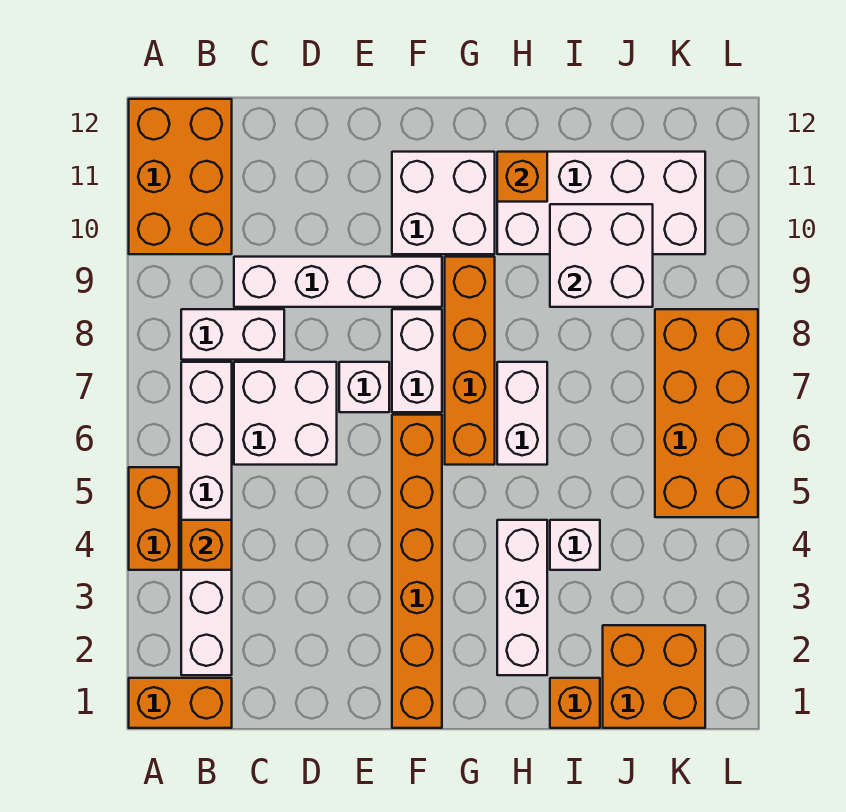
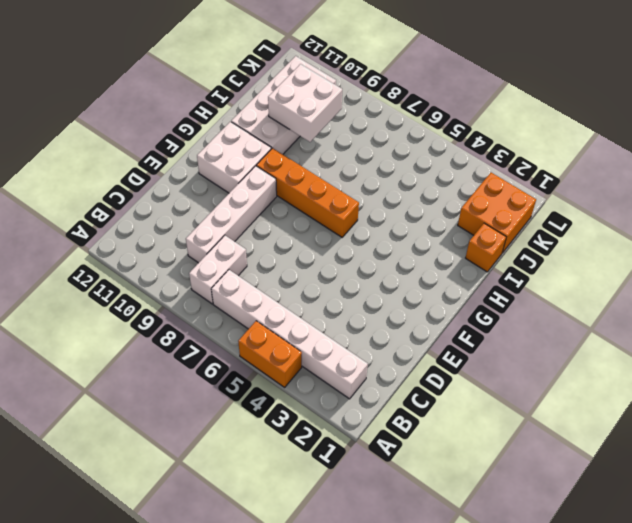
none -> orange brick A1:B1 level 1
none -> orange brick A10:B12 level 1
none -> white brick C6:D7 level 1

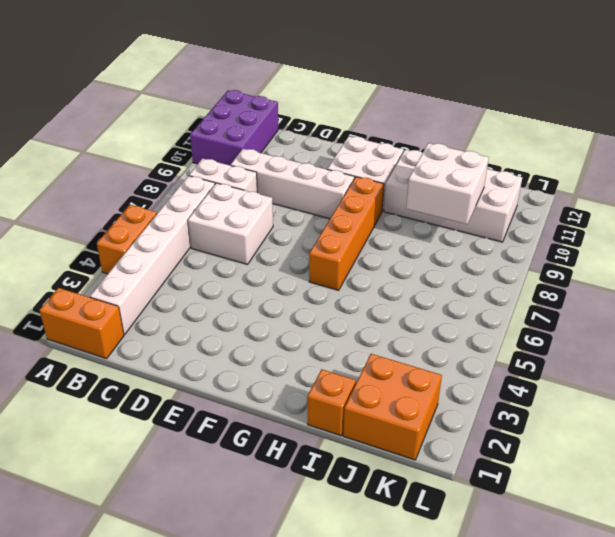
purple brick A10:B12 level 1 -> orange brick A10:B12 level 1
none -> white brick E7 level 1
none -> orange brick F1:F6 level 1
none -> white brick F7:F8 level 1

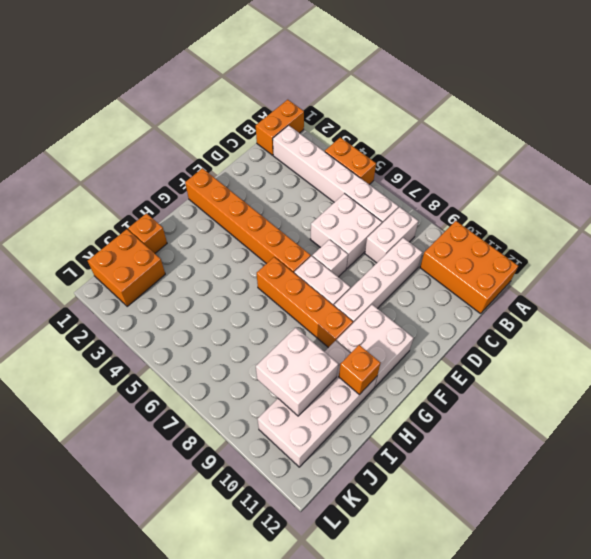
none -> white brick H2:H4 level 1
none -> white brick H6:H7 level 1
none -> white brick I4 level 1

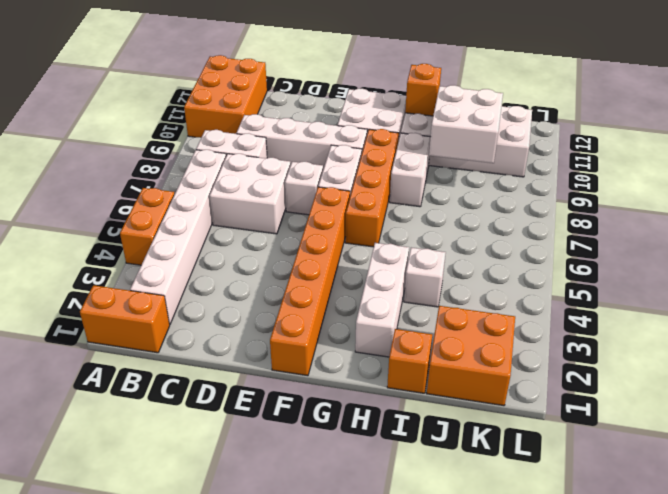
white brick H8:H9 level 1 -> white brick H6:H7 level 1
none -> orange brick K5:L8 level 1
none -> orange brick B4 level 2

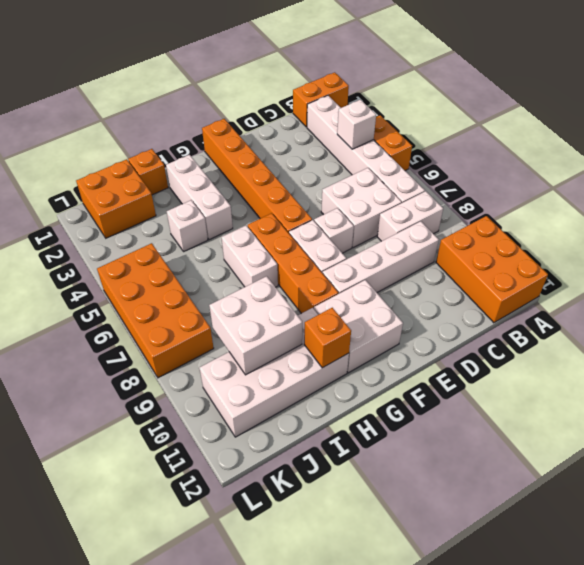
white brick B4 level 2 -> orange brick B4 level 2

